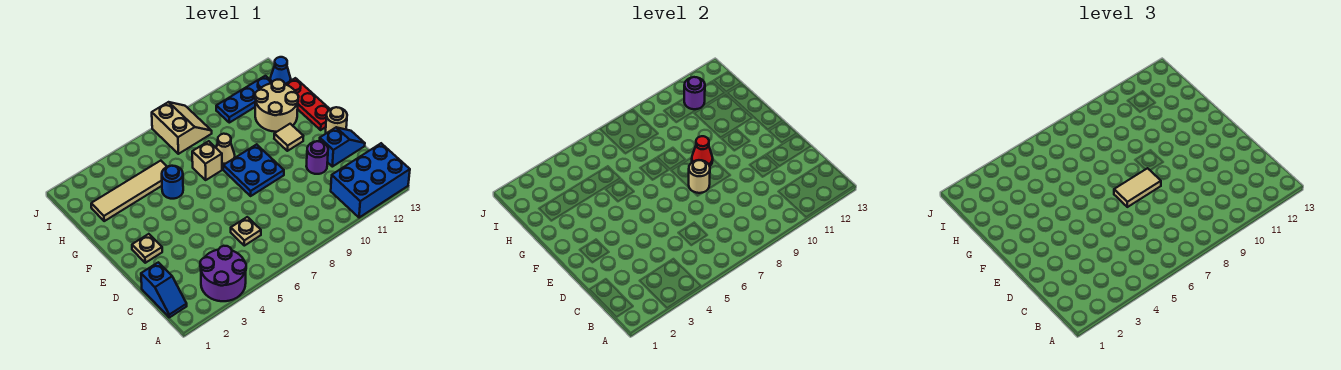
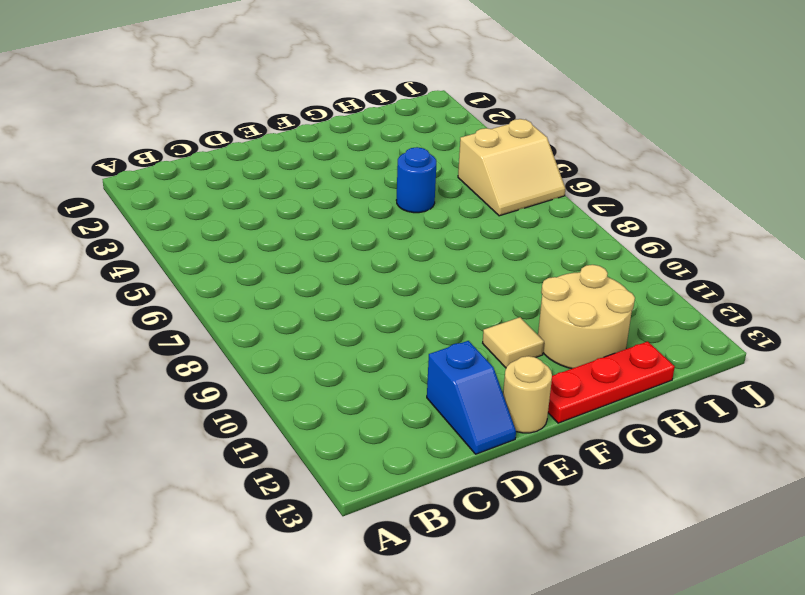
tan slope I5:J6 level 1 top 5 -> tan slope I7:J8 level 1 top 7
none -> purple round brick A3:B4 level 1
none -> blue brick A11:B13 level 1
none -> blue slope B1:C1 level 1 top C

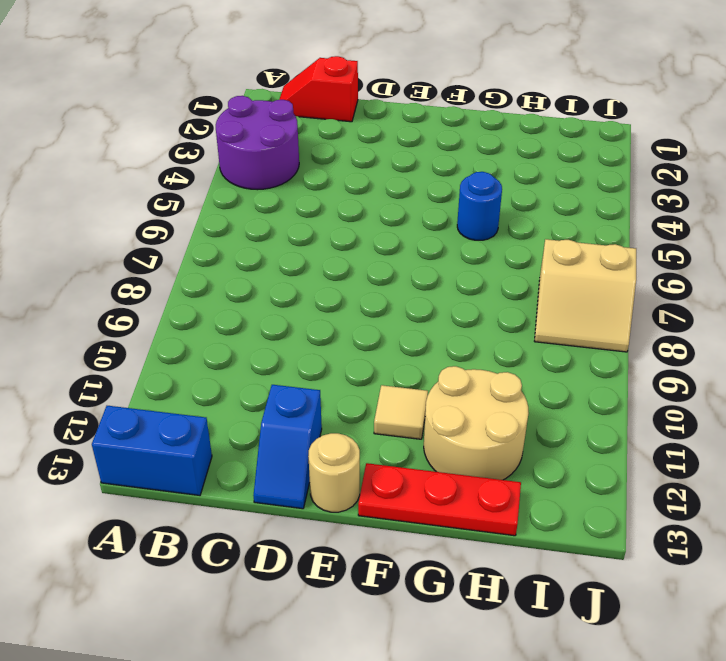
blue brick A13:B13 level 1 -> blue brick A11:B13 level 1
red slope B1:C1 level 1 top C -> blue slope B1:C1 level 1 top C
none -> tan plate C6 level 1
none -> purple round brick D11 level 1
none -> tan plate E2 level 1

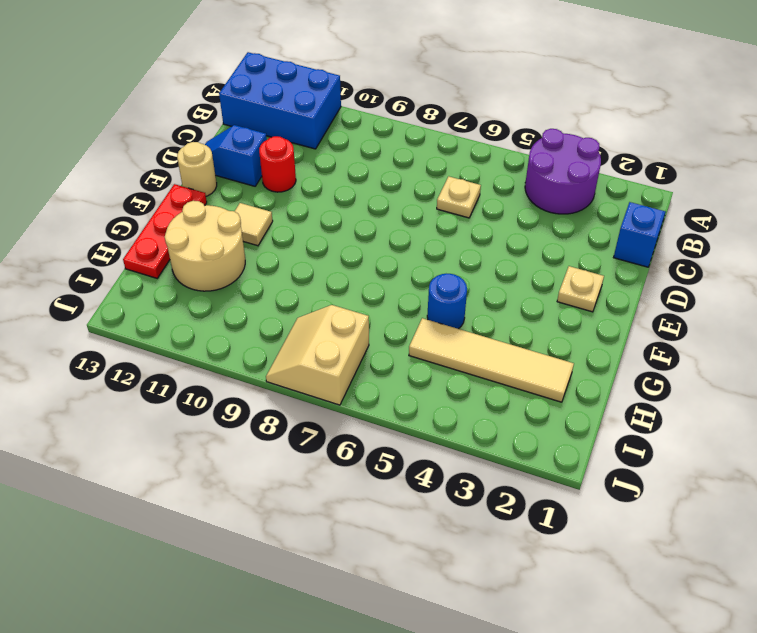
red round brick D11 level 1 -> purple round brick D11 level 1
none -> blue plate E8:F9 level 1
none -> tan brick G7 level 1
none -> tan cone G8 level 1

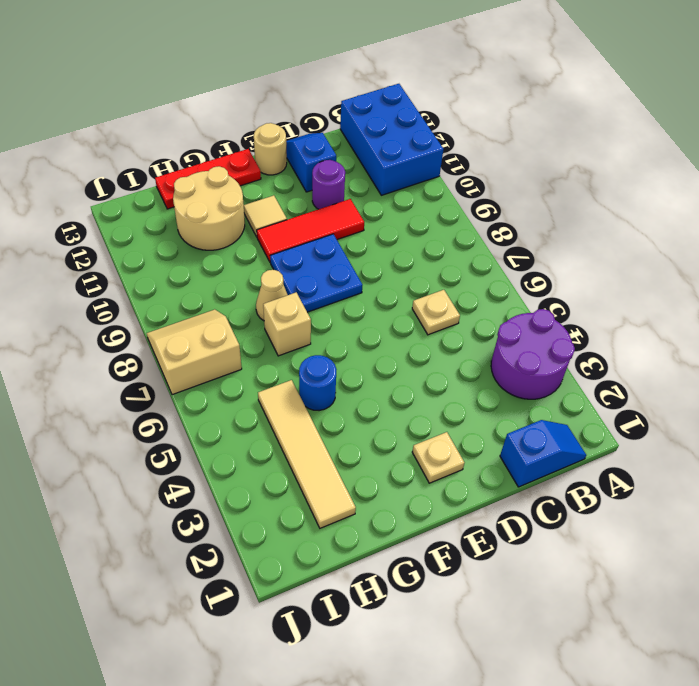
red tile D10:F10 level 1 -> none
none -> blue plate I10:I12 level 1
none -> blue cone I13 level 1
none -> tan round brick E8 level 2

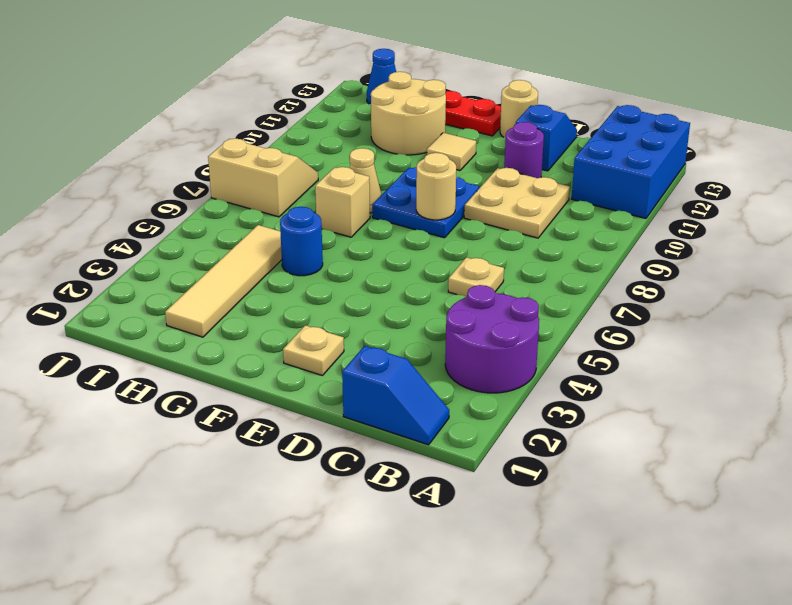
tan plate C9:D10 level 1 -> none
none -> blue plate I10:I12 level 1
none -> red cone F9 level 2
none -> purple round brick I11 level 2

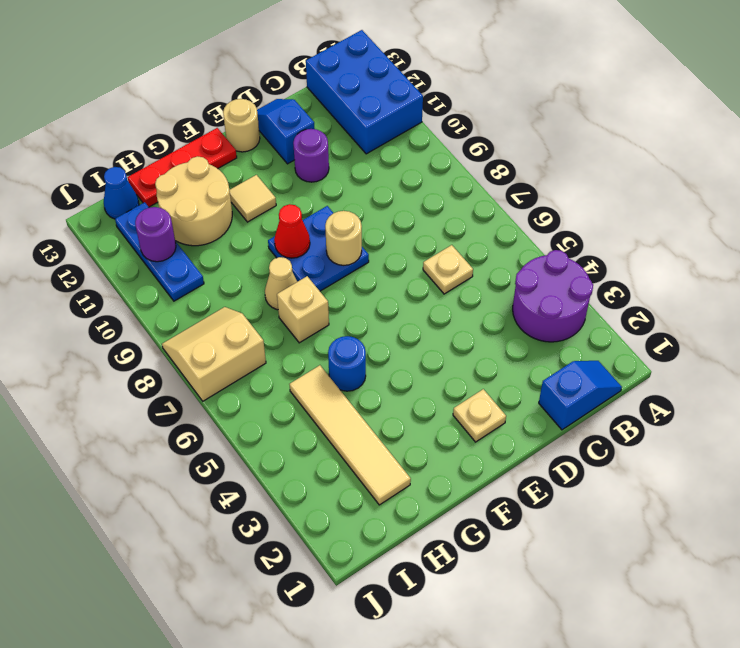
none -> tan tile E7:E8 level 3

